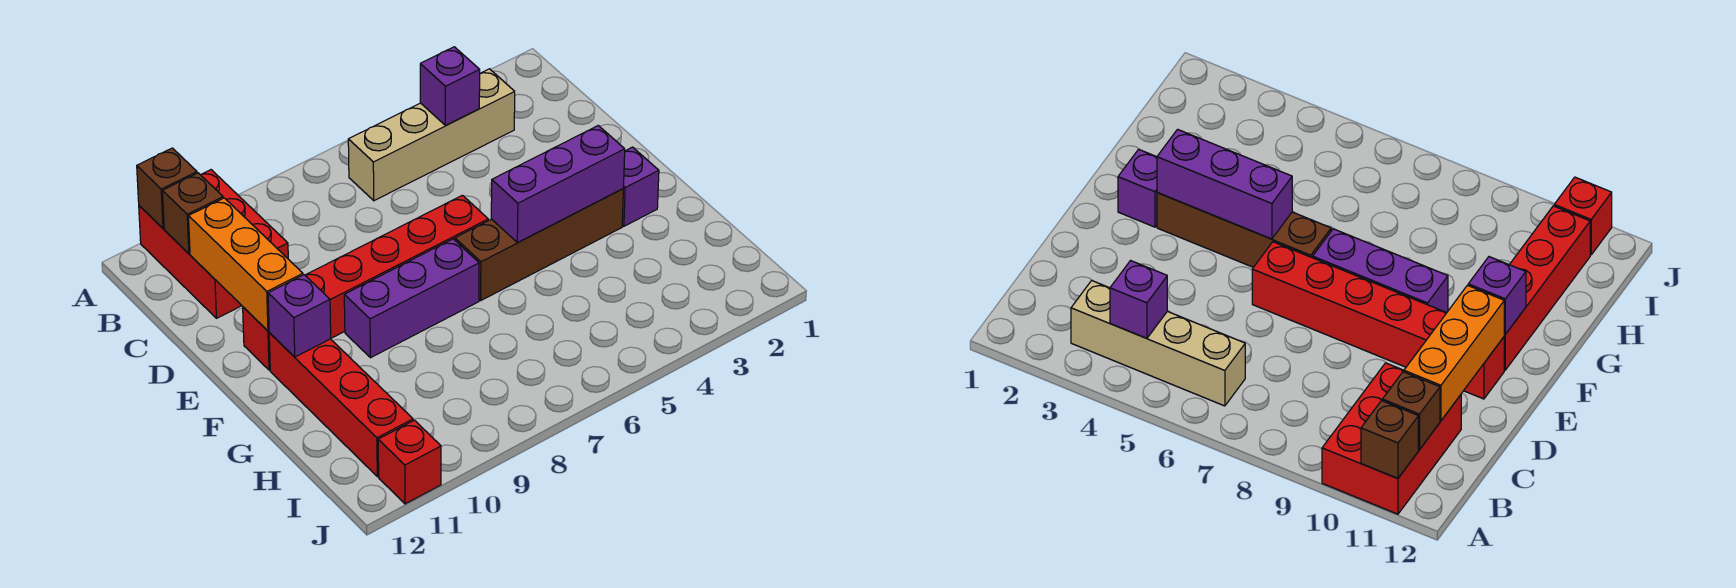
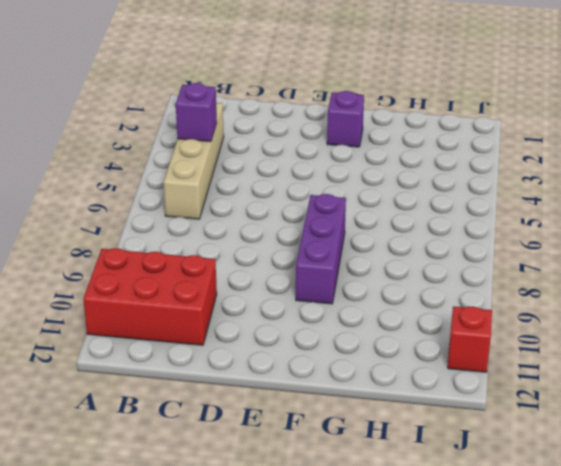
none -> red brick E6:E11 level 1
none -> brown brick F3:F6 level 1
none -> red brick F11:I11 level 1

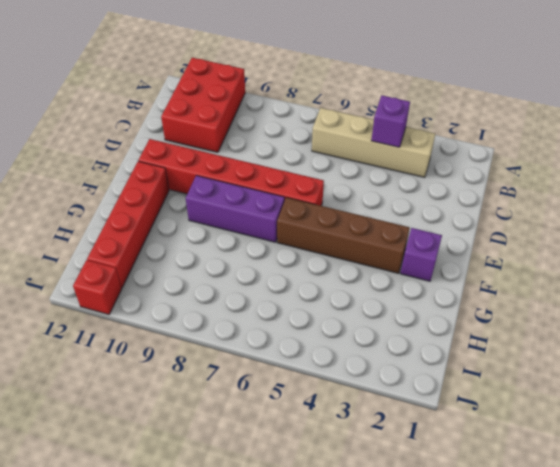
none -> brown brick A11 level 2
none -> brown brick B11 level 2
none -> orange brick C11:E11 level 2

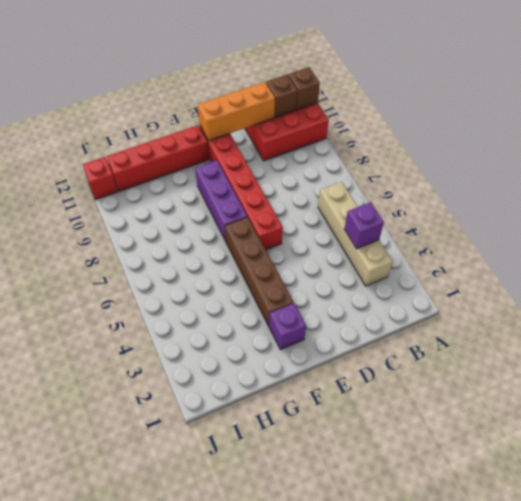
none -> purple brick F3:F5 level 2
none -> purple brick F11 level 2

